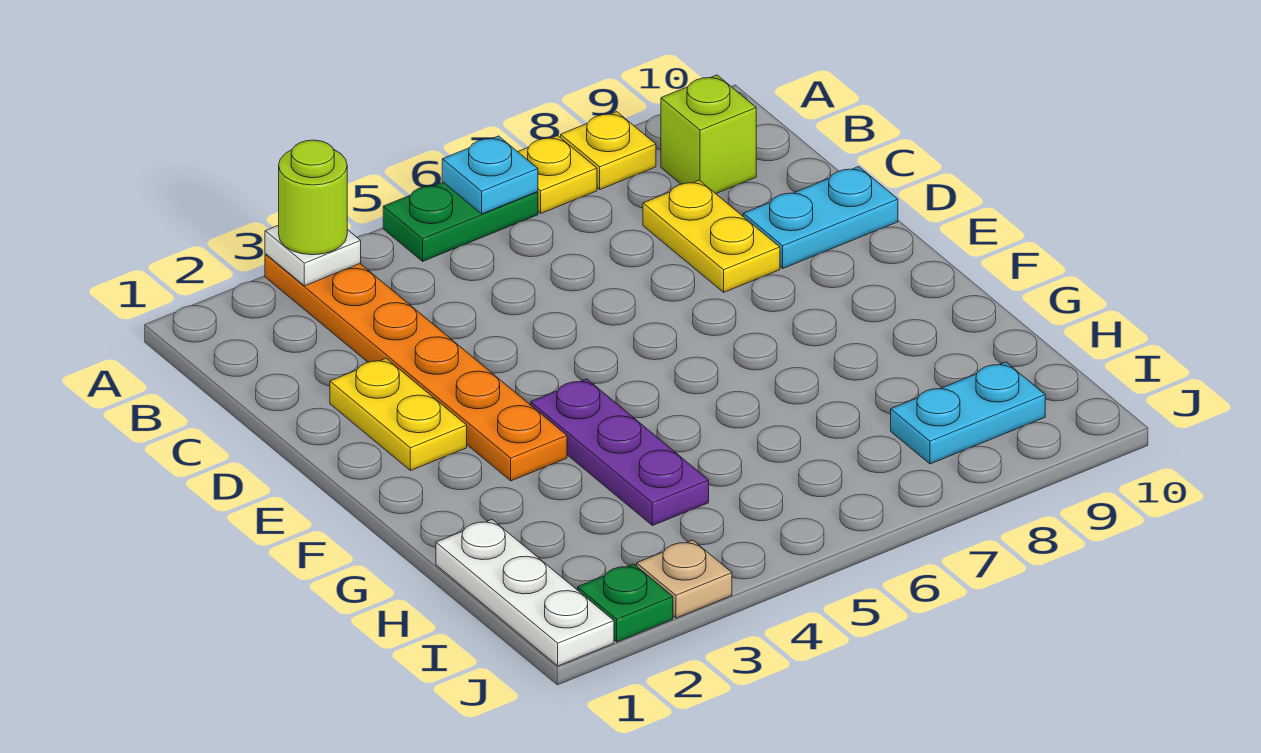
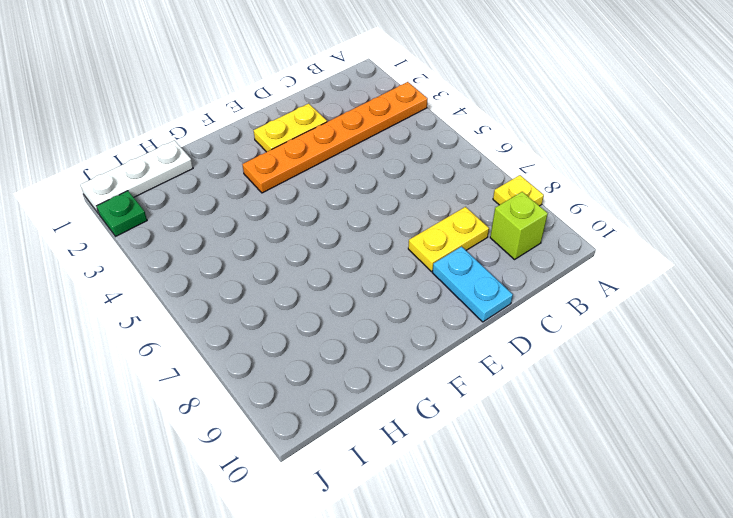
none -> green plate A5:A6 level 1
none -> yellow plate A7 level 1
none -> purple plate F4:H4 level 1

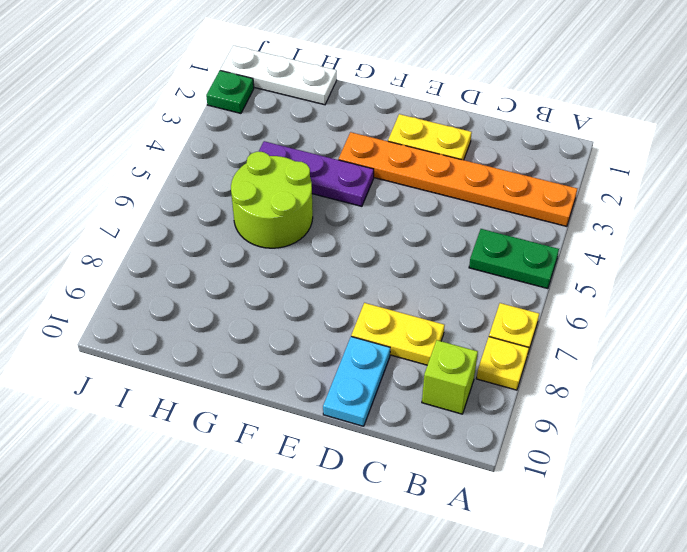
green plate A5:B5 level 1 -> green plate A5:A6 level 1
lime round brick G5:H6 level 1 -> none
none -> cyan plate I8:I9 level 1
none -> tan plate J3 level 1
none -> white plate A3 level 2

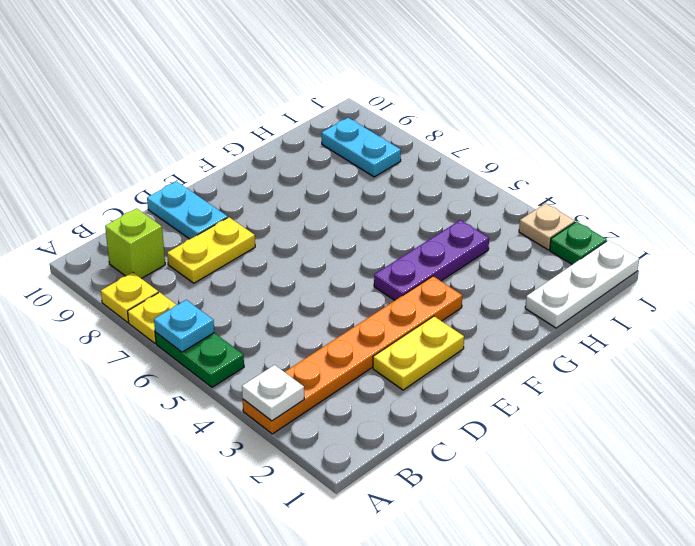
none -> lime round brick A3 level 3

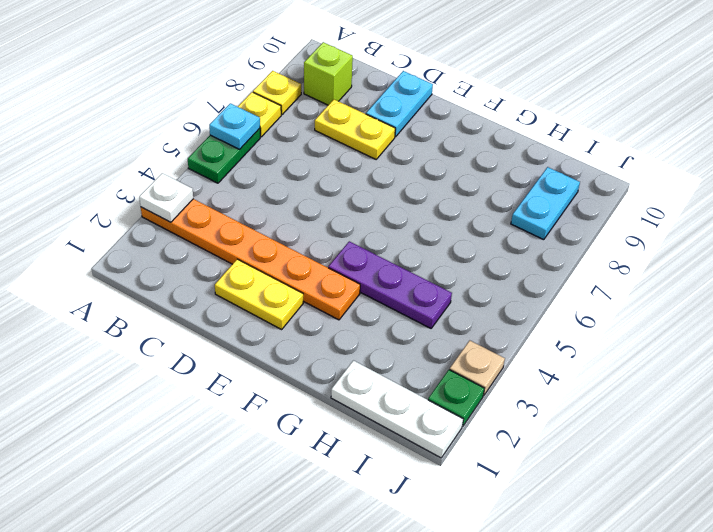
none -> lime round brick A3 level 3

